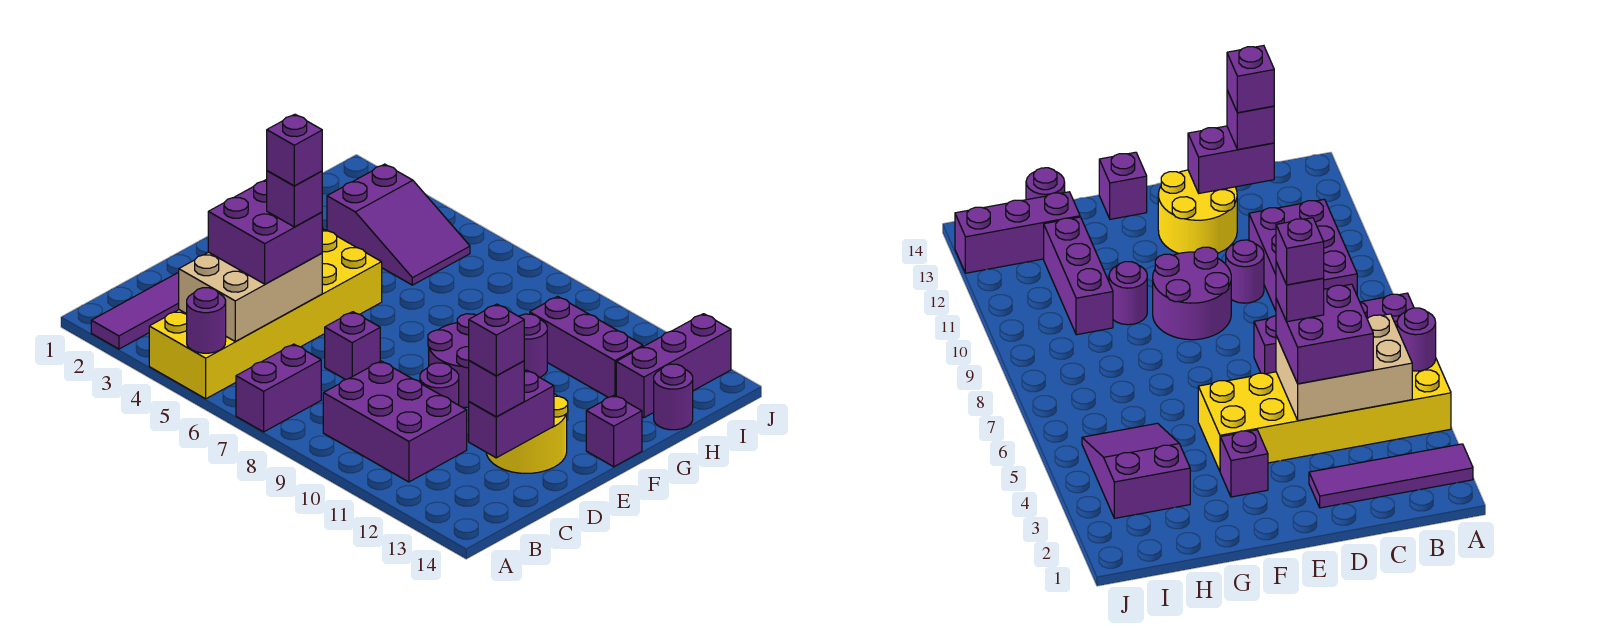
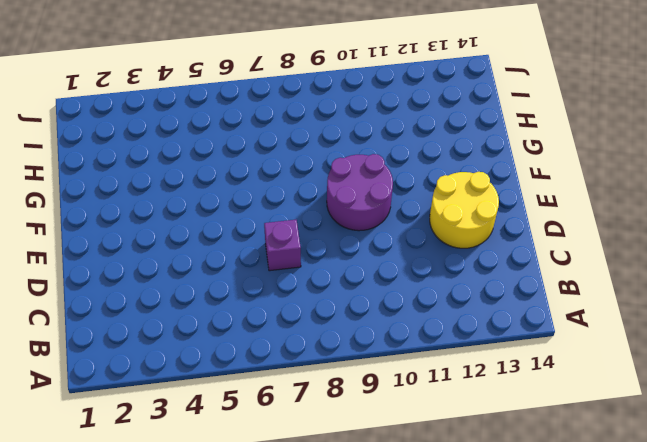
none -> purple tile A2:D2 level 1
none -> yellow brick A4:F5 level 1
none -> purple brick A7:B7 level 1

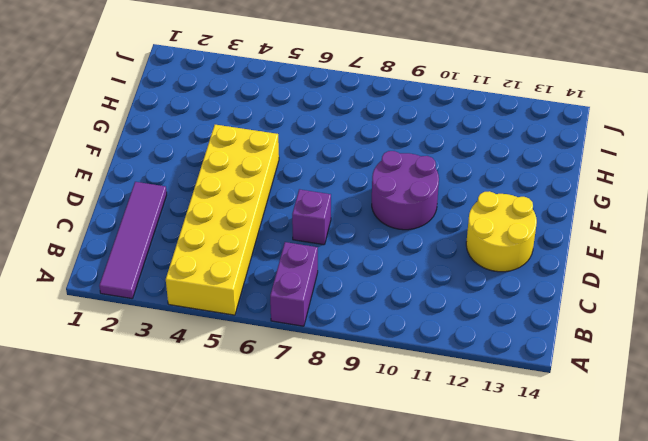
none -> purple brick B9:C11 level 1
none -> purple round brick D10 level 1
none -> purple brick F3 level 1

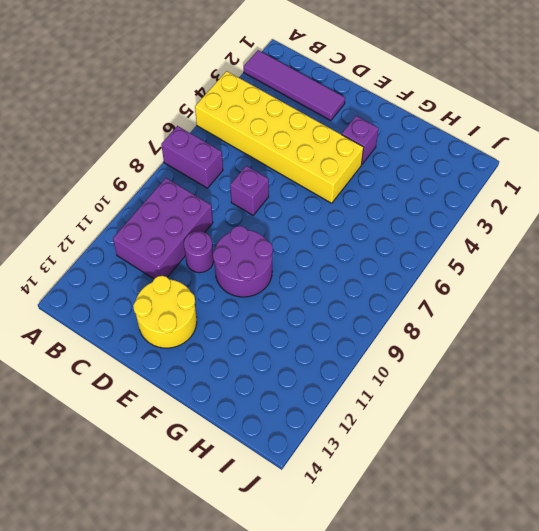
none -> purple brick F14 level 1
none -> purple round brick G10 level 1
none -> purple slope H3:I5 level 1 top 3

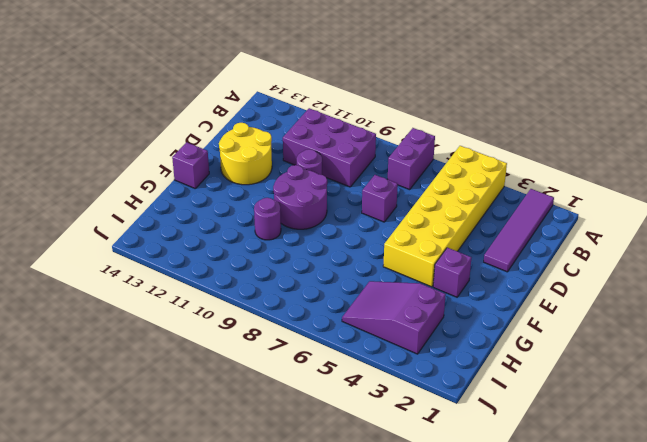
none -> purple brick H10:H12 level 1
none -> purple brick H13:J13 level 1
none -> purple round brick H14 level 1

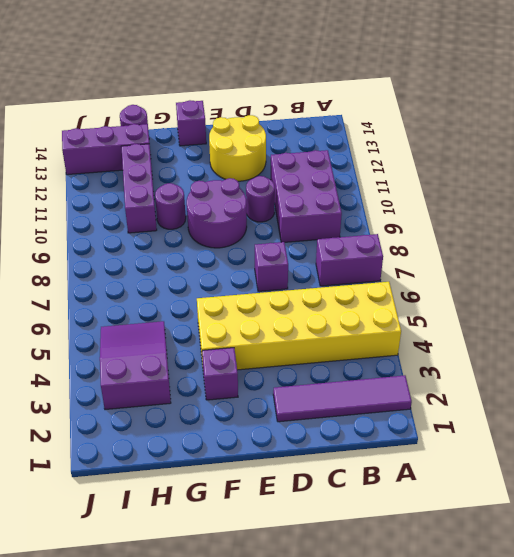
none -> purple round brick A5 level 2
none -> tan brick B4:D5 level 2
none -> purple brick C13:D13 level 2

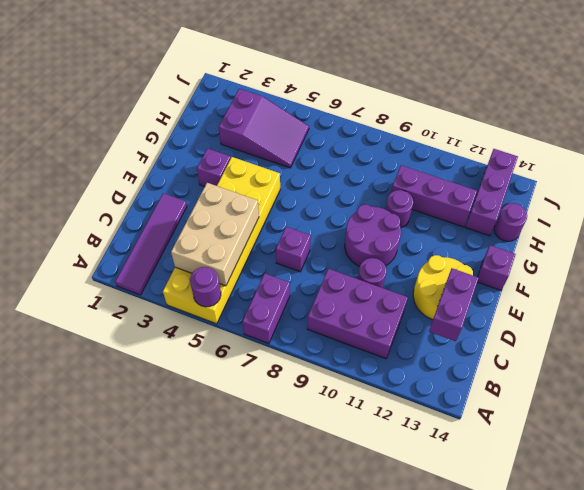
none -> purple brick C4:D5 level 3
none -> purple brick C13 level 3
none -> purple brick C13 level 4

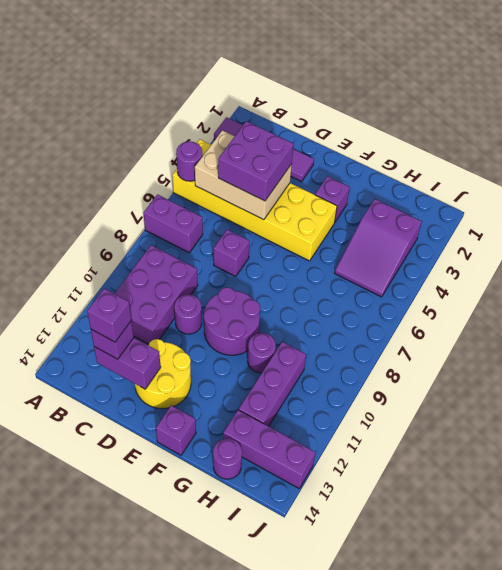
none -> purple brick D5 level 4
none -> purple brick D5 level 5

